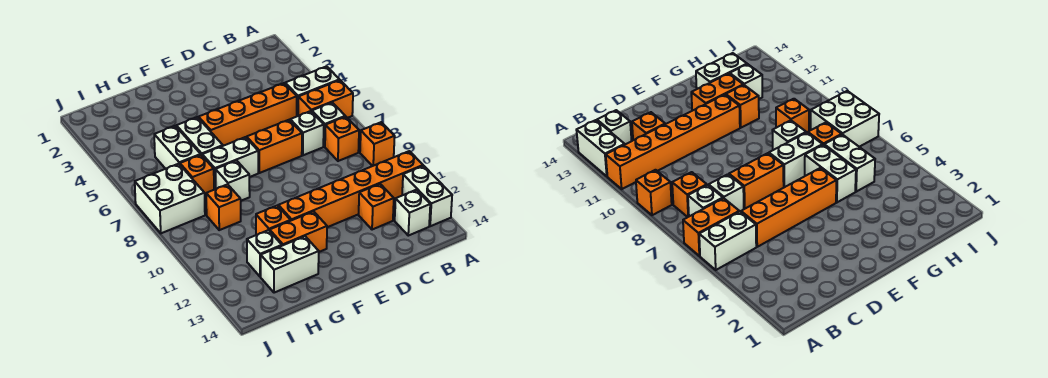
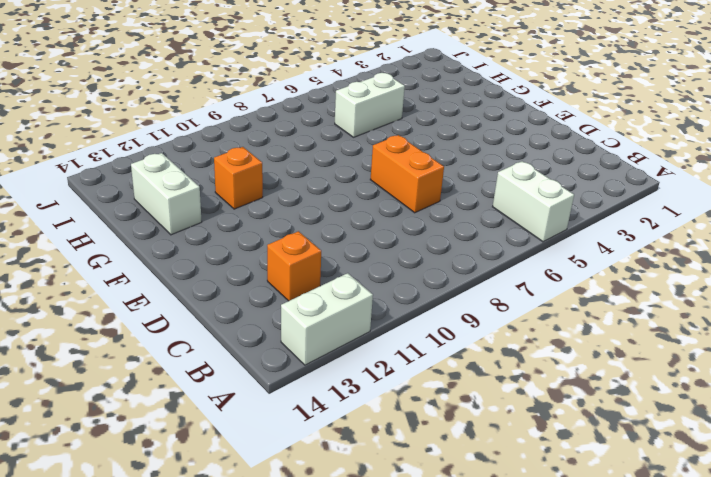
none -> orange brick A6:B6 level 1
none -> orange brick A9 level 1
none -> orange brick A11:F11 level 1

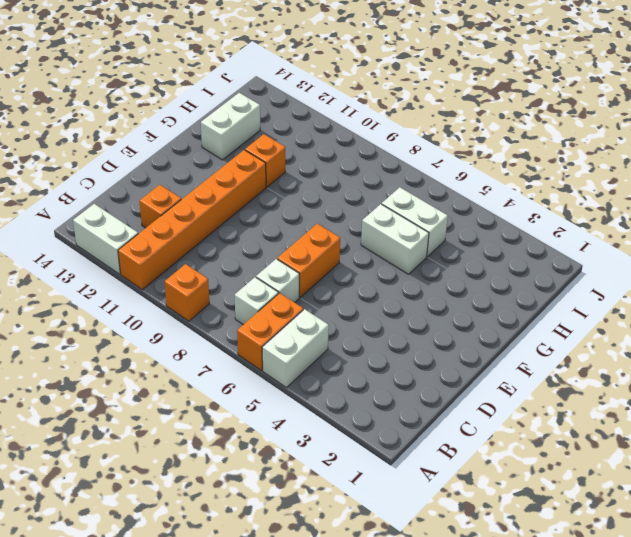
none -> orange brick B8 level 1
none -> white brick B13 level 1
none -> orange brick C5:F5 level 1

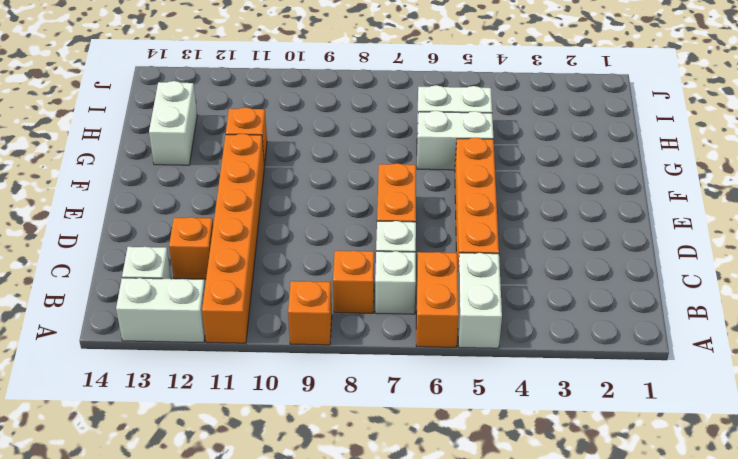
none -> white brick F7:G7 level 1
none -> orange brick F12:G12 level 1
none -> white brick G8 level 1

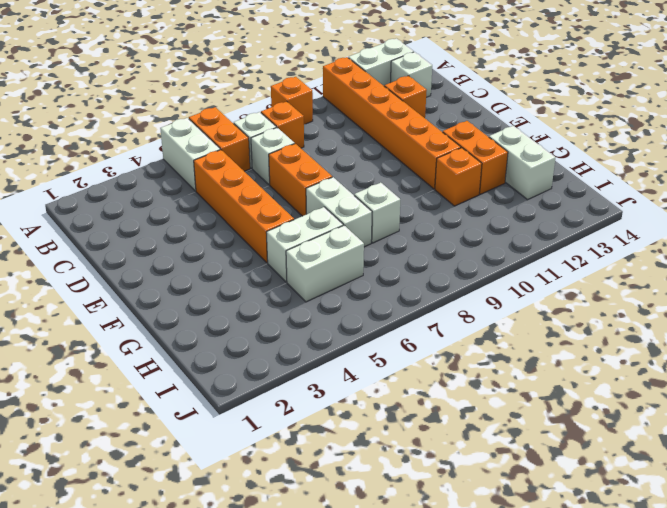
none -> orange brick H7 level 1
none -> orange brick H9 level 1
none -> white brick H12 level 1

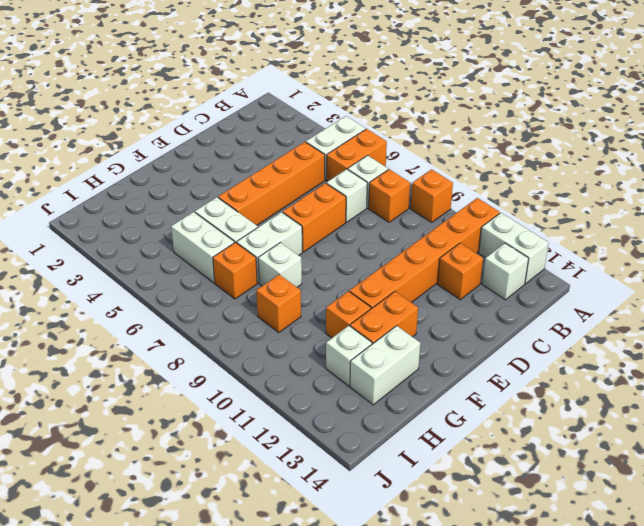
none -> white brick I7:J8 level 1

